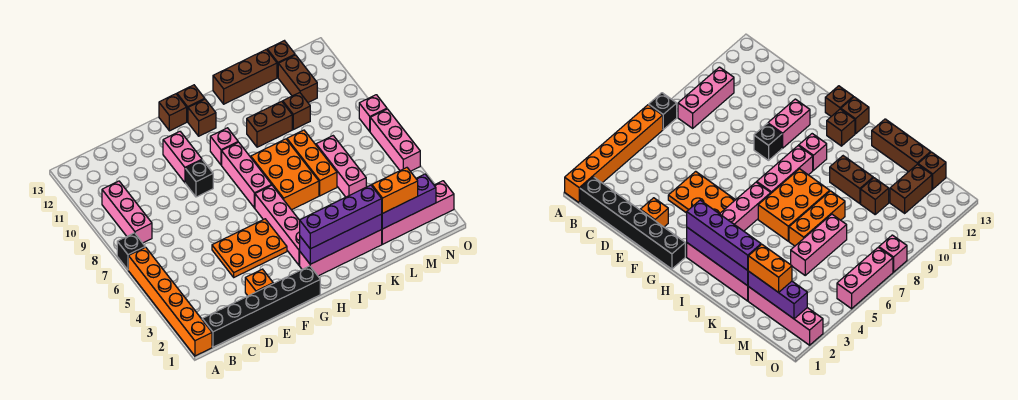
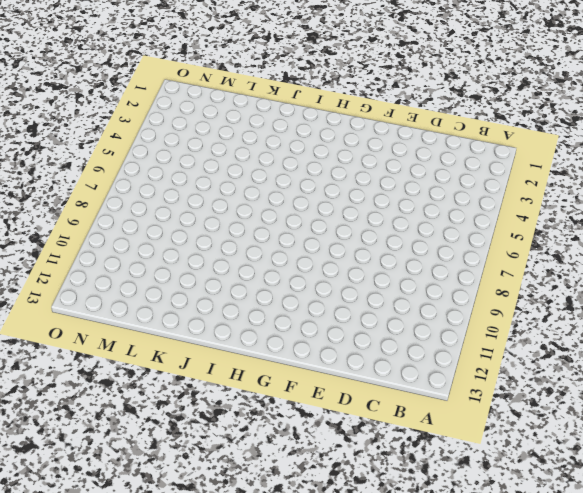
none -> orange brick A1:A6 level 1
none -> black brick A7 level 1
none -> black brick B1:G1 level 1
none -> pink brick B8:B10 level 1

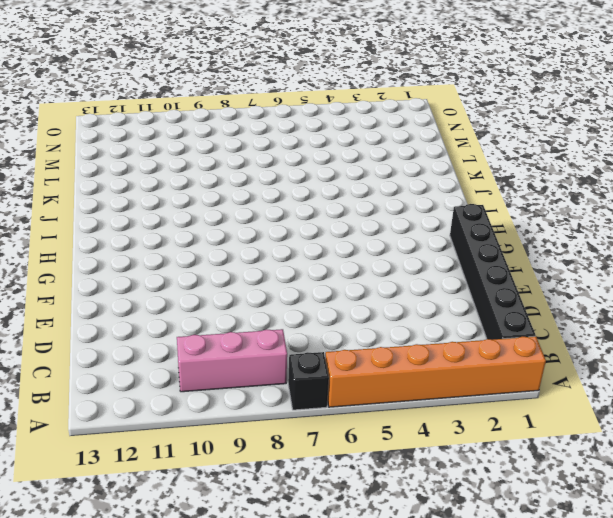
none -> orange brick E2 level 1
none -> orange plate E4:G5 level 1
none -> black brick F9 level 1
none -> pink brick F10:F11 level 1

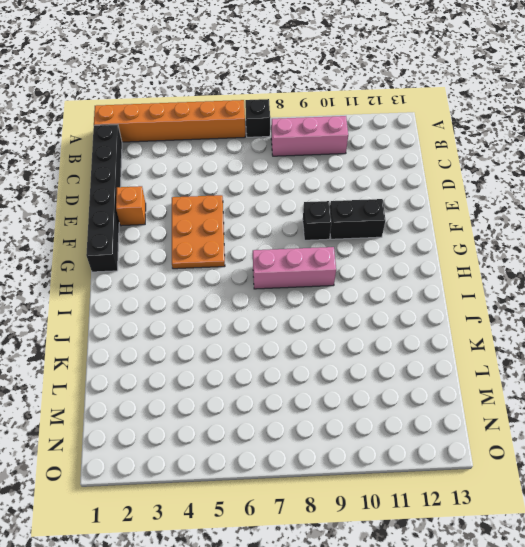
black brick F10:F11 level 1 -> pink brick F10:F11 level 1
none -> brown brick G13 level 1
none -> pink brick H2:K2 level 1
none -> pink brick H3:H6 level 1
none -> pink brick H10 level 1

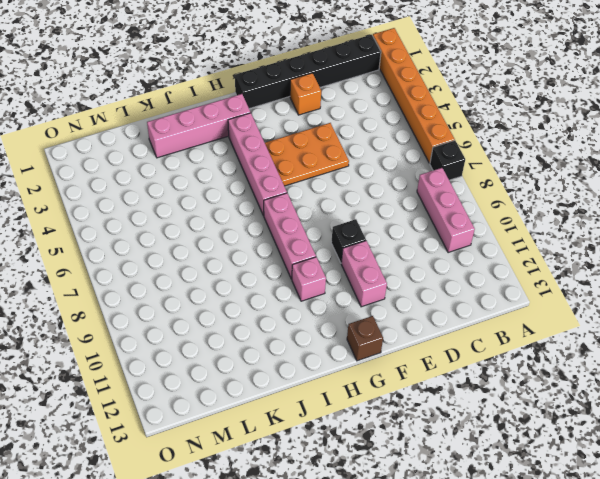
none -> brown brick H12 level 1
none -> brown brick H13 level 1
none -> orange brick I6:J8 level 1
none -> brown brick J10:K10 level 1

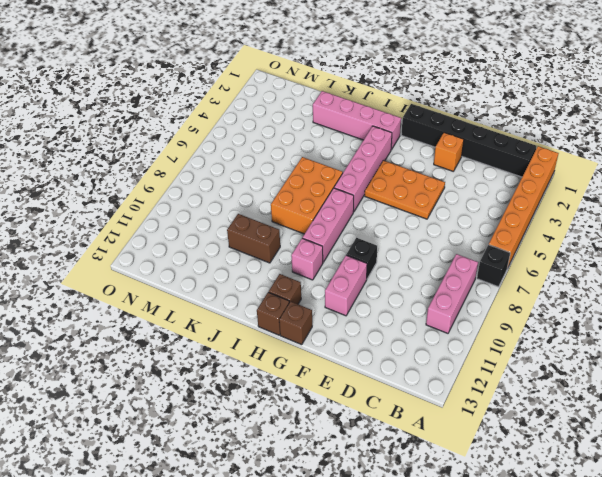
none -> brown brick J13:L13 level 1
none -> orange brick K6:K8 level 1
none -> pink brick L2:O2 level 1
none -> pink brick L5:L7 level 1

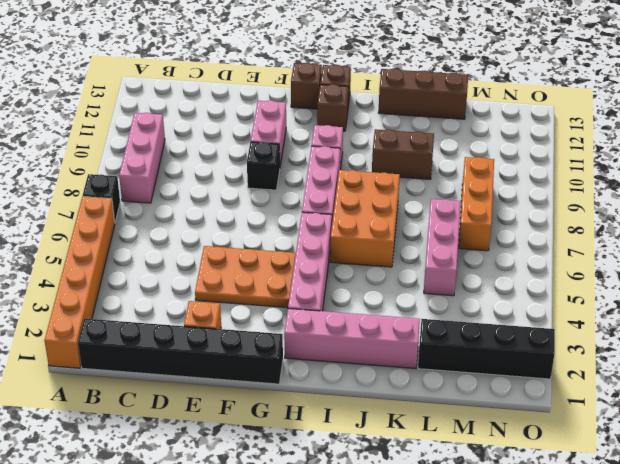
black brick L2:O2 level 1 -> pink brick L2:O2 level 1
orange brick M7:M9 level 1 -> orange brick K6:K8 level 1
none -> brown brick L10 level 1
none -> brown brick M11:M12 level 1
none -> brown brick M13 level 1
none -> pink brick O5:O7 level 1

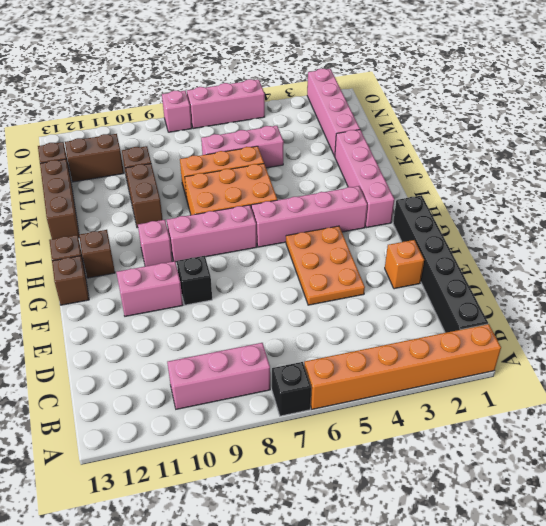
none -> purple brick H2:K2 level 2
none -> purple brick L2:N2 level 2
none -> purple brick H2:K2 level 3
none -> orange brick L2:M2 level 3

